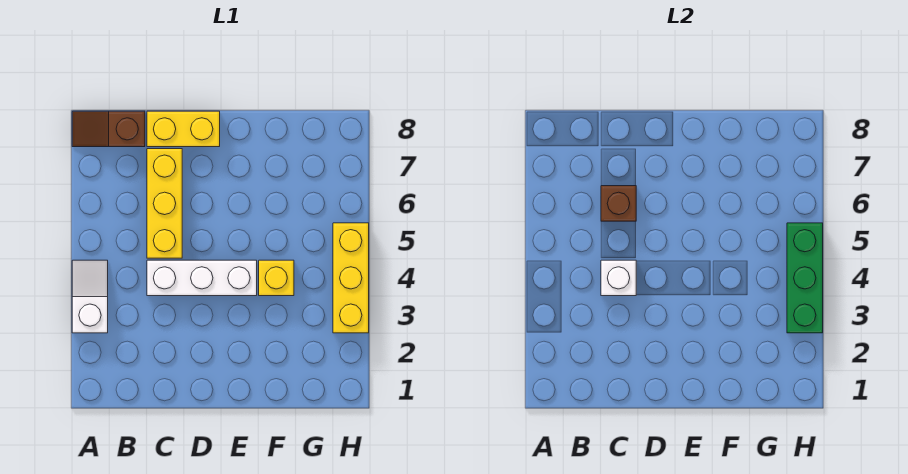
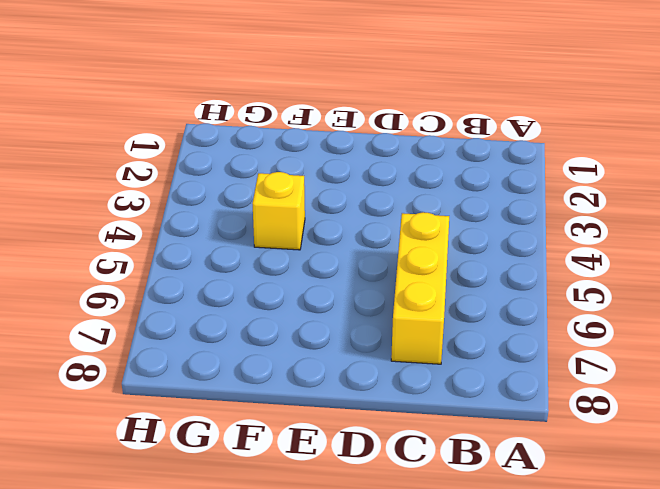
none -> white slope A3:A4 level 1 top 3
none -> brown slope A8:B8 level 1 top B

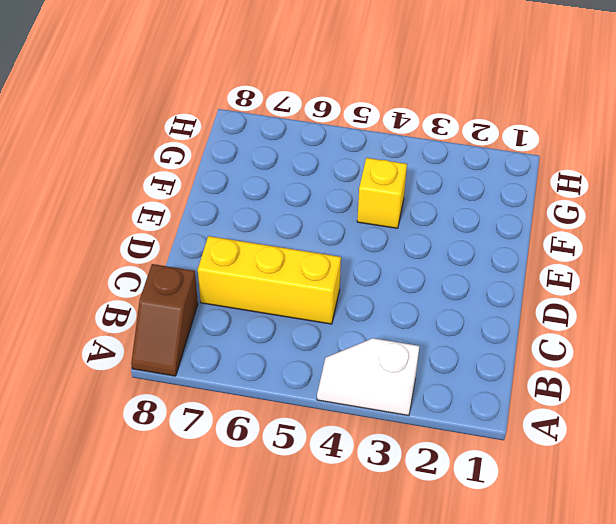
none -> white brick C4:E4 level 1
none -> yellow brick C8:D8 level 1

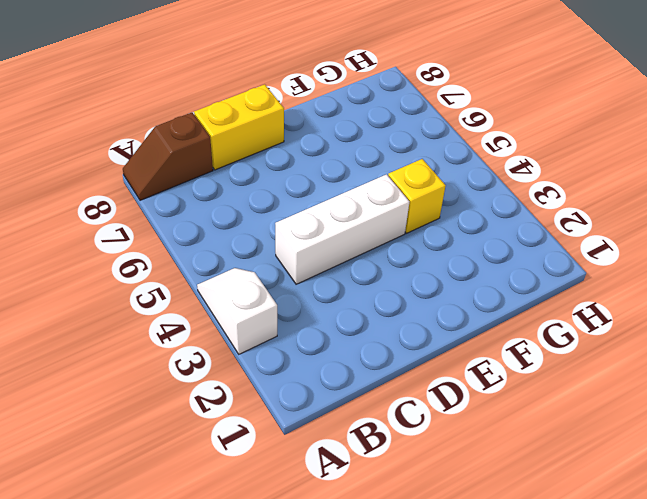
none -> yellow brick C5:C7 level 1
none -> yellow brick H3:H5 level 1

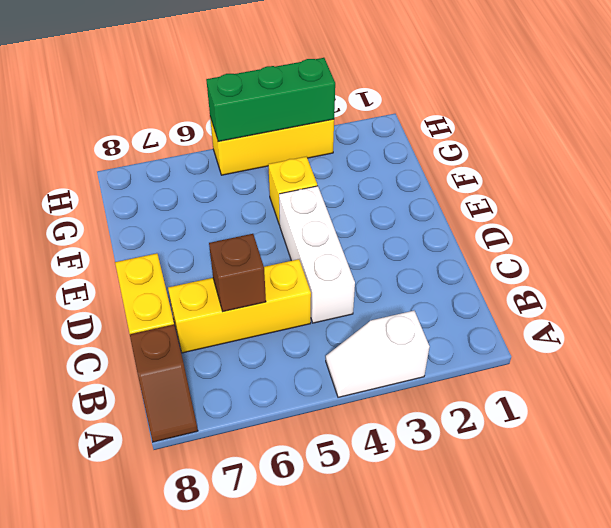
none -> white brick C4 level 2

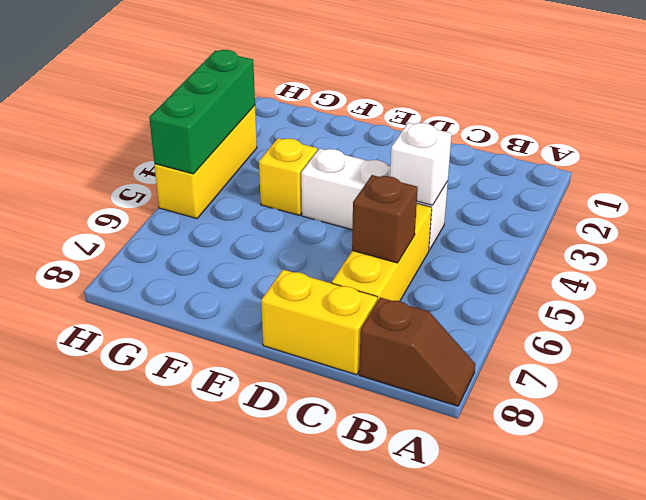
none -> white slope A3:A4 level 1 top 3

